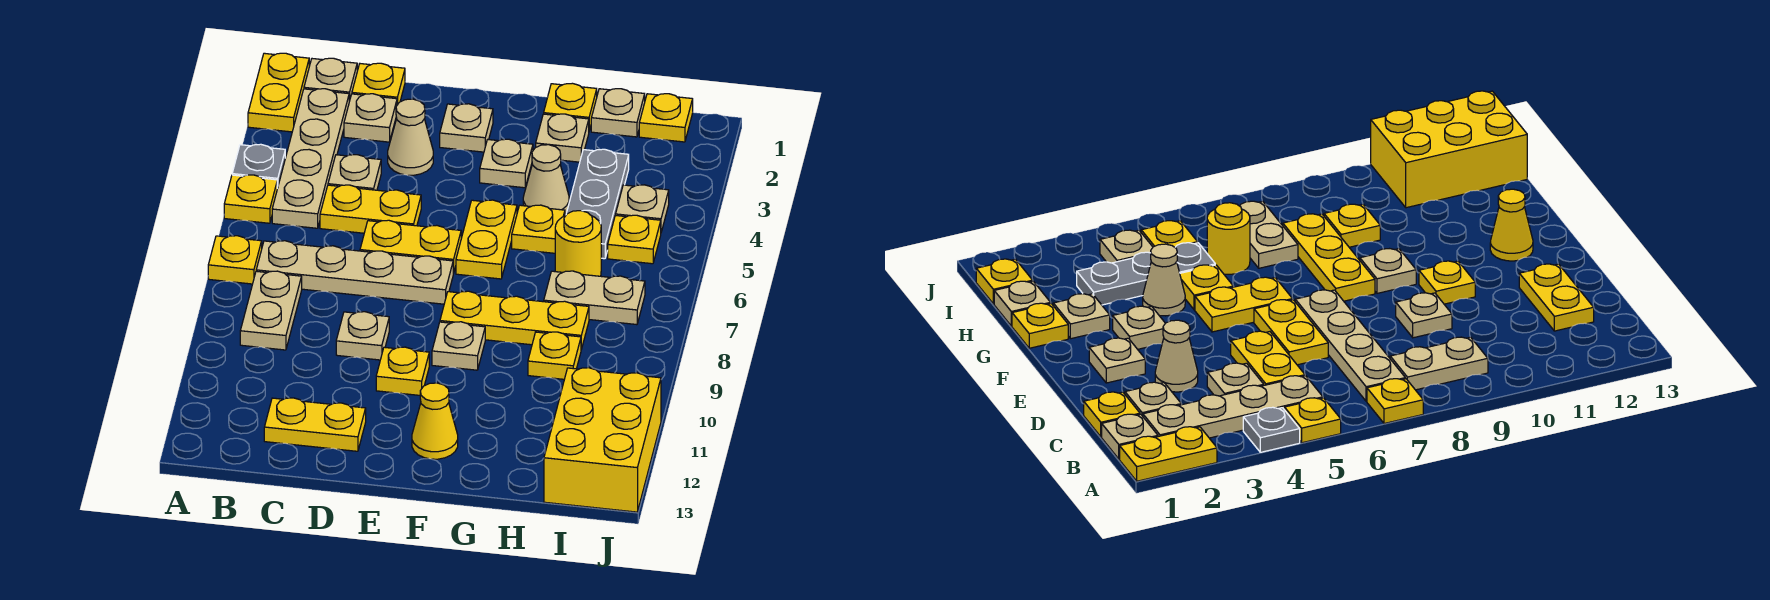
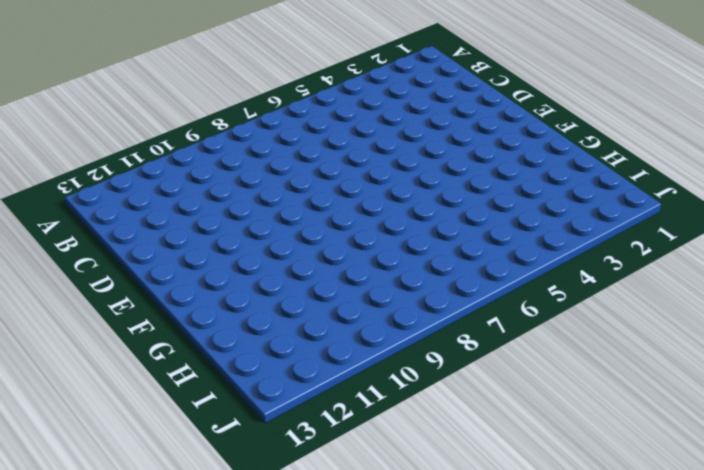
none -> yellow plate A1:A2 level 1
none -> grey plate A4 level 1
none -> yellow plate A5 level 1
none -> yellow plate A7 level 1

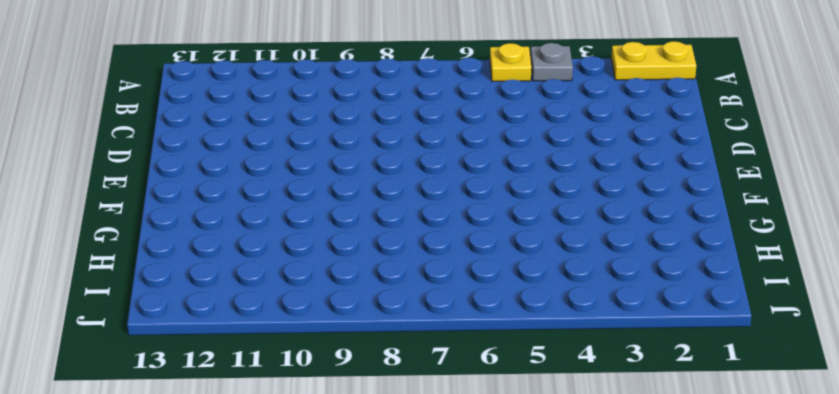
none -> yellow plate A7 level 1
none -> tan plate B1 level 1
none -> tan plate B2:B5 level 1
none -> tan plate B7:E7 level 1

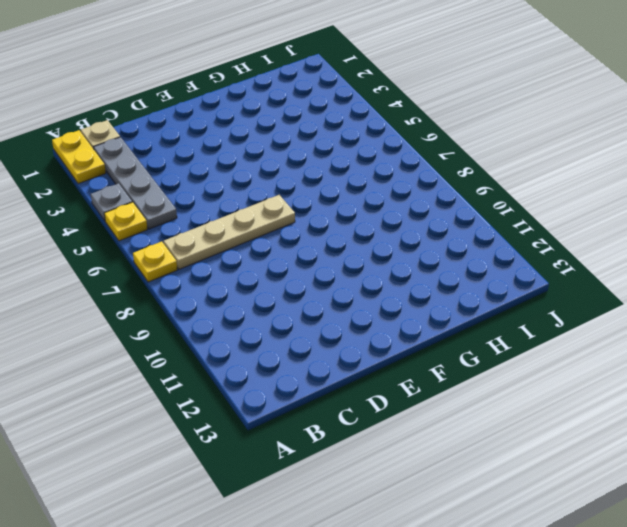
grey plate B2:B5 level 1 -> tan plate B2:B5 level 1
none -> tan plate B8:B9 level 1
none -> yellow plate C1 level 1
none -> tan plate C2 level 1
none -> tan plate C4 level 1

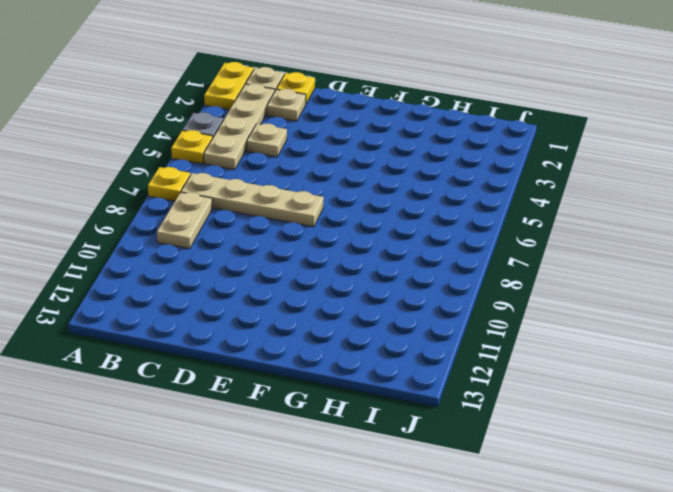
none -> yellow plate C5:D5 level 1
none -> yellow plate C12:D12 level 1
none -> tan cone D3 level 1
none -> yellow plate D6:E6 level 1

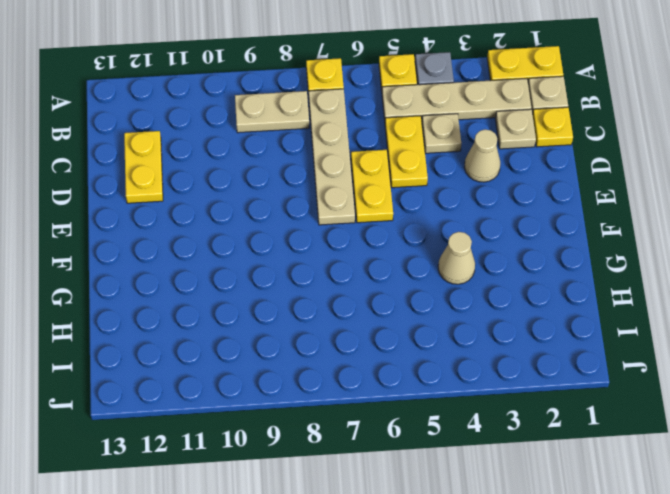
none -> tan plate D9 level 1
none -> tan plate E2 level 1
none -> yellow plate E10 level 1
none -> tan plate F3 level 1

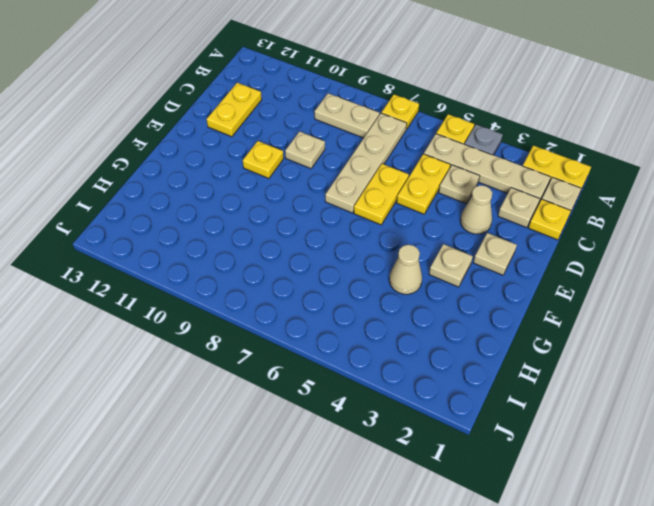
none -> yellow plate F5:F6 level 1
none -> yellow plate F8:H8 level 1
none -> tan plate F9 level 1
none -> yellow cone F12 level 1

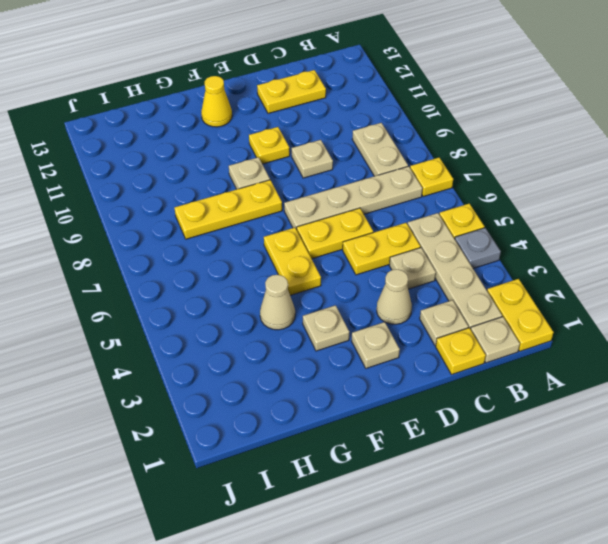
none -> yellow plate G1 level 1
none -> tan plate G2 level 1
none -> yellow plate G5 level 1
none -> tan plate H1 level 1

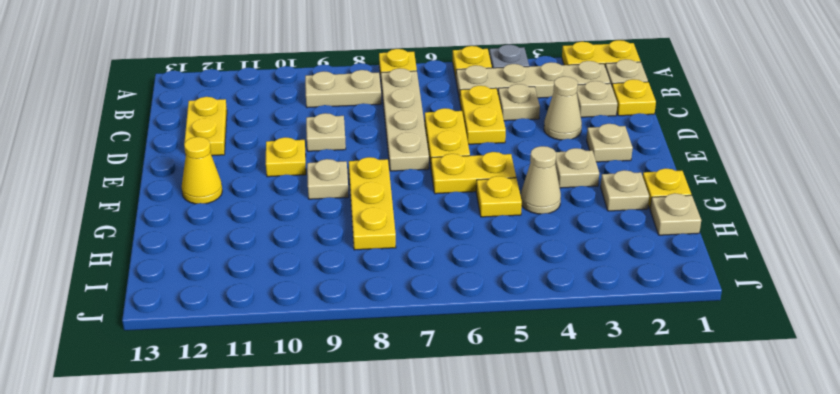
none -> grey plate H3:H5 level 1
none -> yellow round brick H6 level 1
none -> tan plate H7:I7 level 1
none -> yellow plate H9 level 1

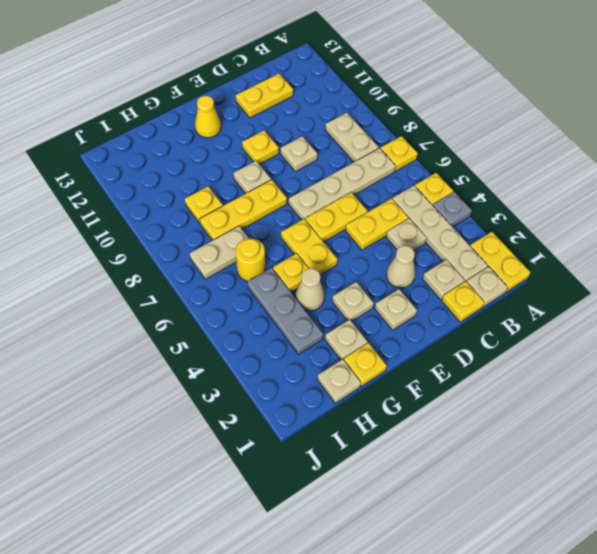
none -> yellow plate I1 level 1
none -> tan plate I4 level 1
none -> yellow plate I5 level 1
none -> yellow brick I11:J13 level 1

